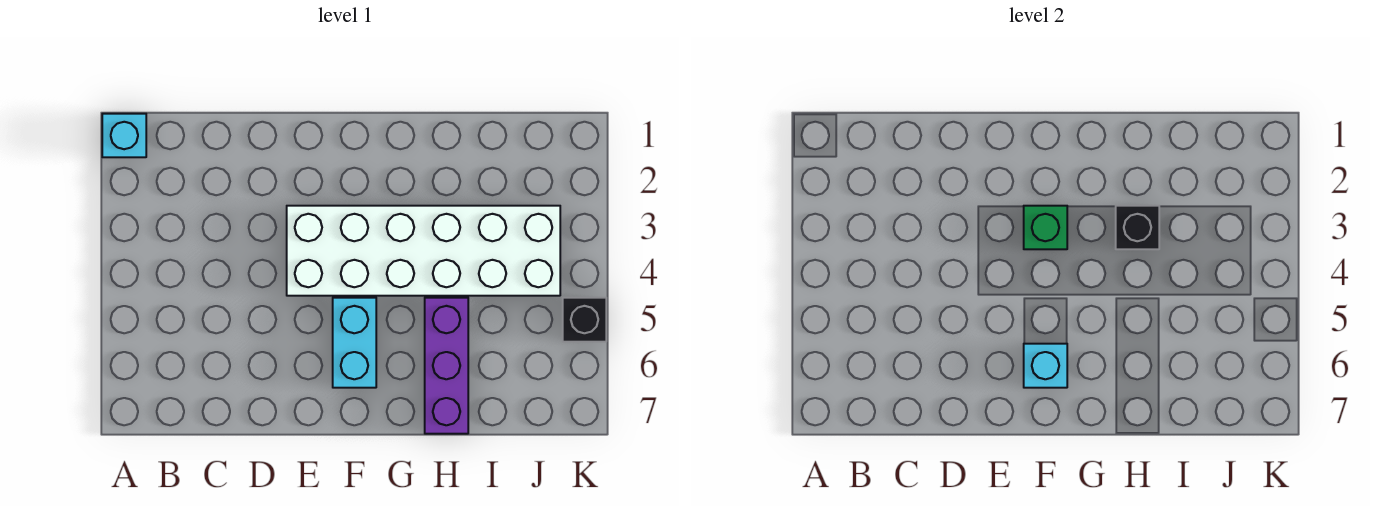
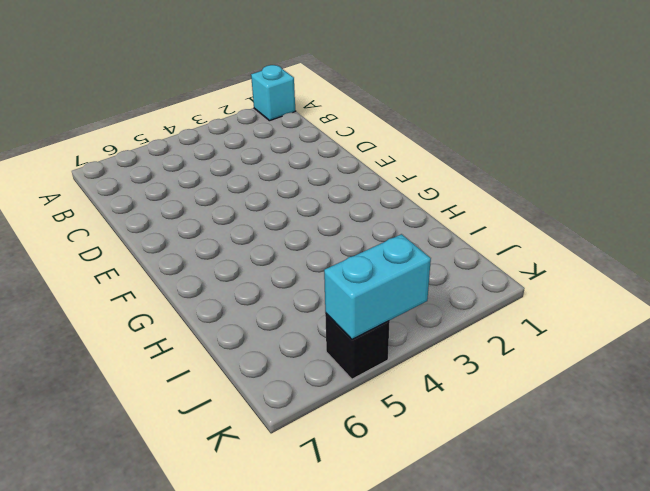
cyan brick K4:K5 level 2 -> cyan brick F5:F6 level 1
none -> white brick E3:J4 level 1
none -> purple brick H5:H7 level 1

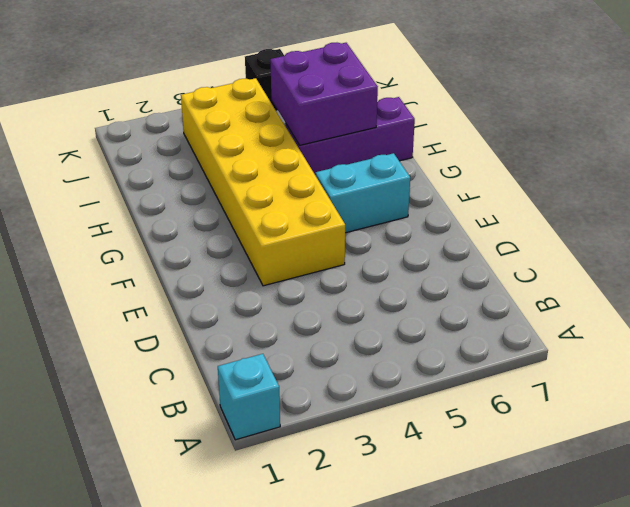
yellow brick E3:J4 level 1 -> white brick E3:J4 level 1
purple brick H5:I6 level 2 -> none
none -> green brick F3 level 2
none -> cyan brick F6 level 2

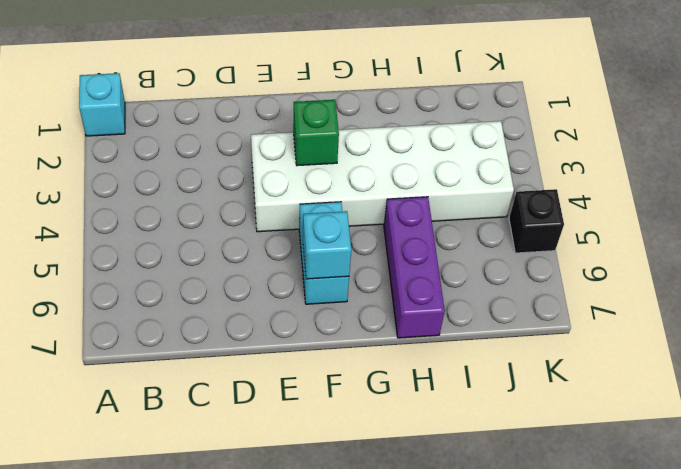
none -> black brick H3 level 2

